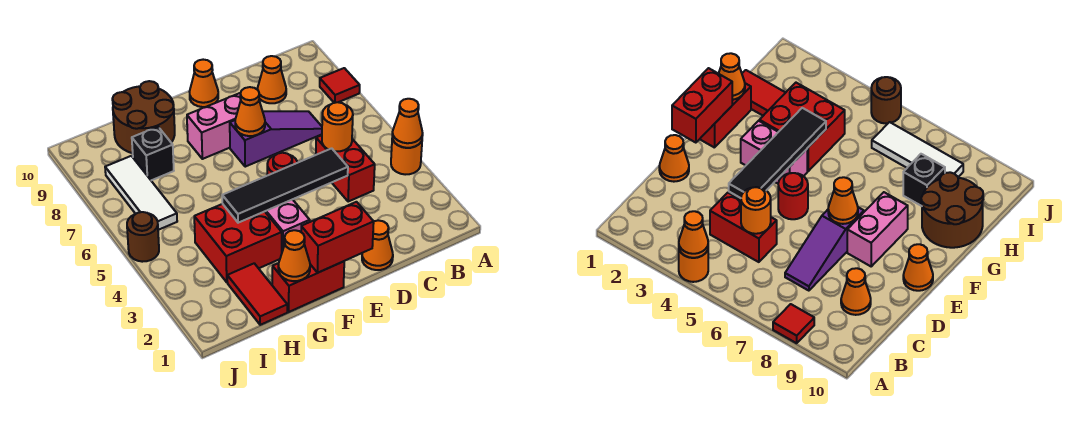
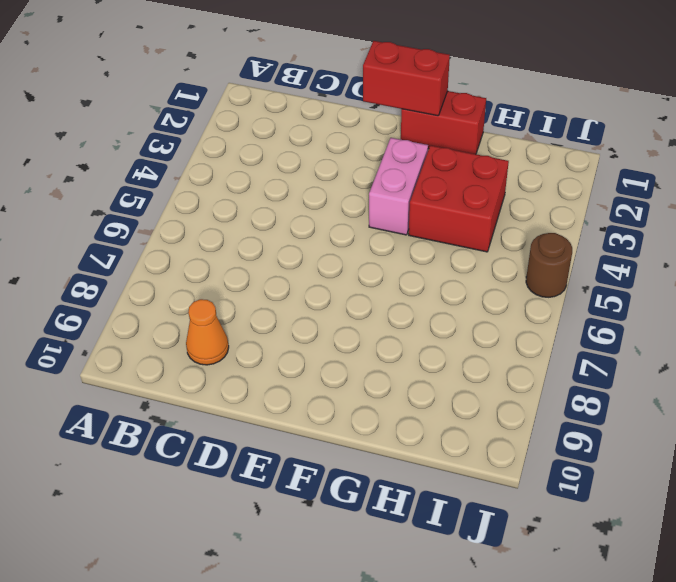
none -> orange round brick A4 level 1
none -> red tile A8 level 1
none -> red brick C4:C5 level 1

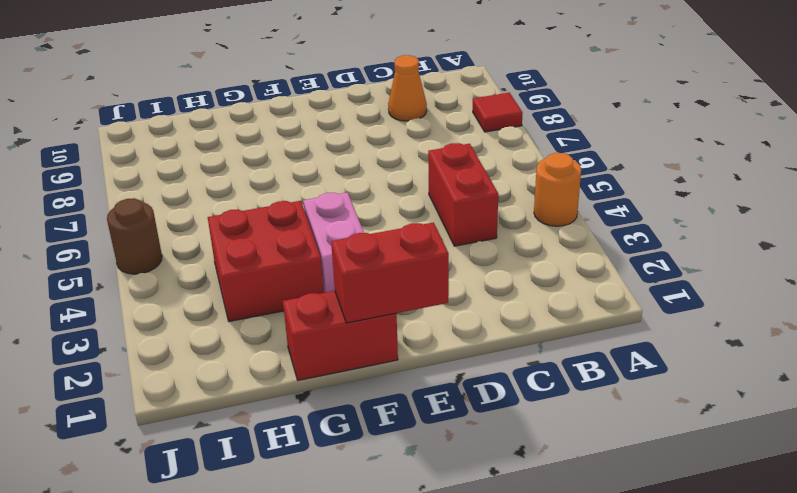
none -> purple slope C7:E7 level 1 top E
none -> orange cone D1 level 1
none -> red round brick E5 level 1

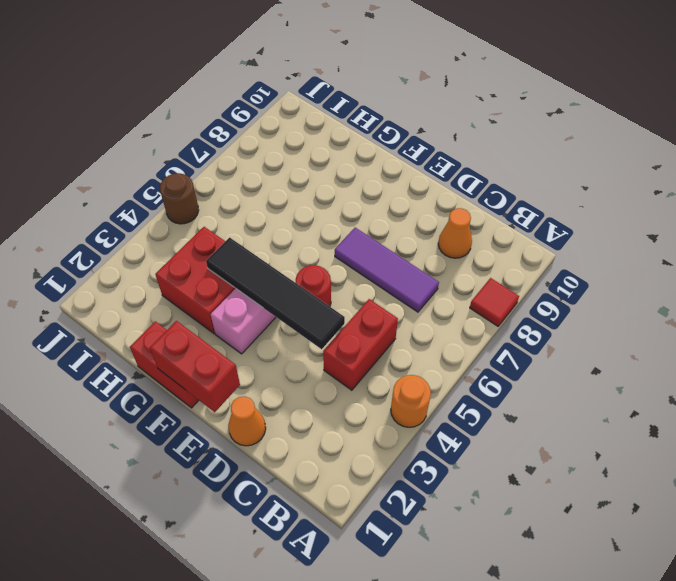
purple tile C7:E7 level 1 -> purple slope C7:E7 level 1 top E
none -> pink brick E8:F8 level 1
none -> orange cone E10 level 1
none -> brown round brick G9:H10 level 1

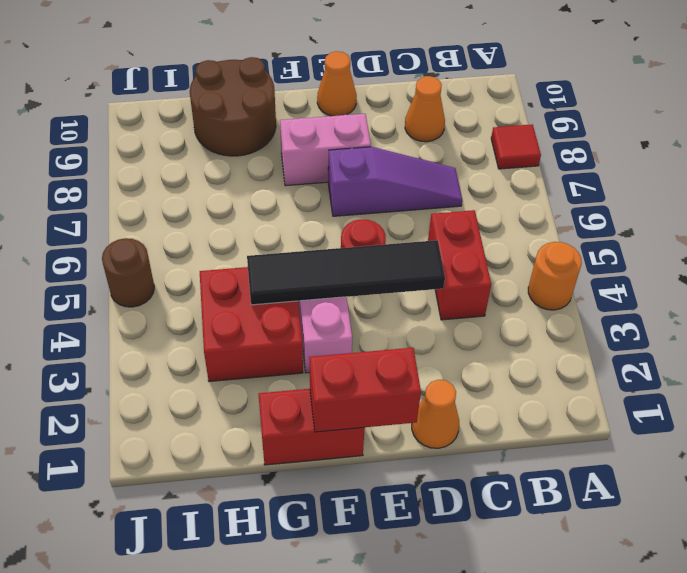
none -> red tile H1:H2 level 1
none -> black brick H8 level 1
none -> white tile I6:I8 level 1

